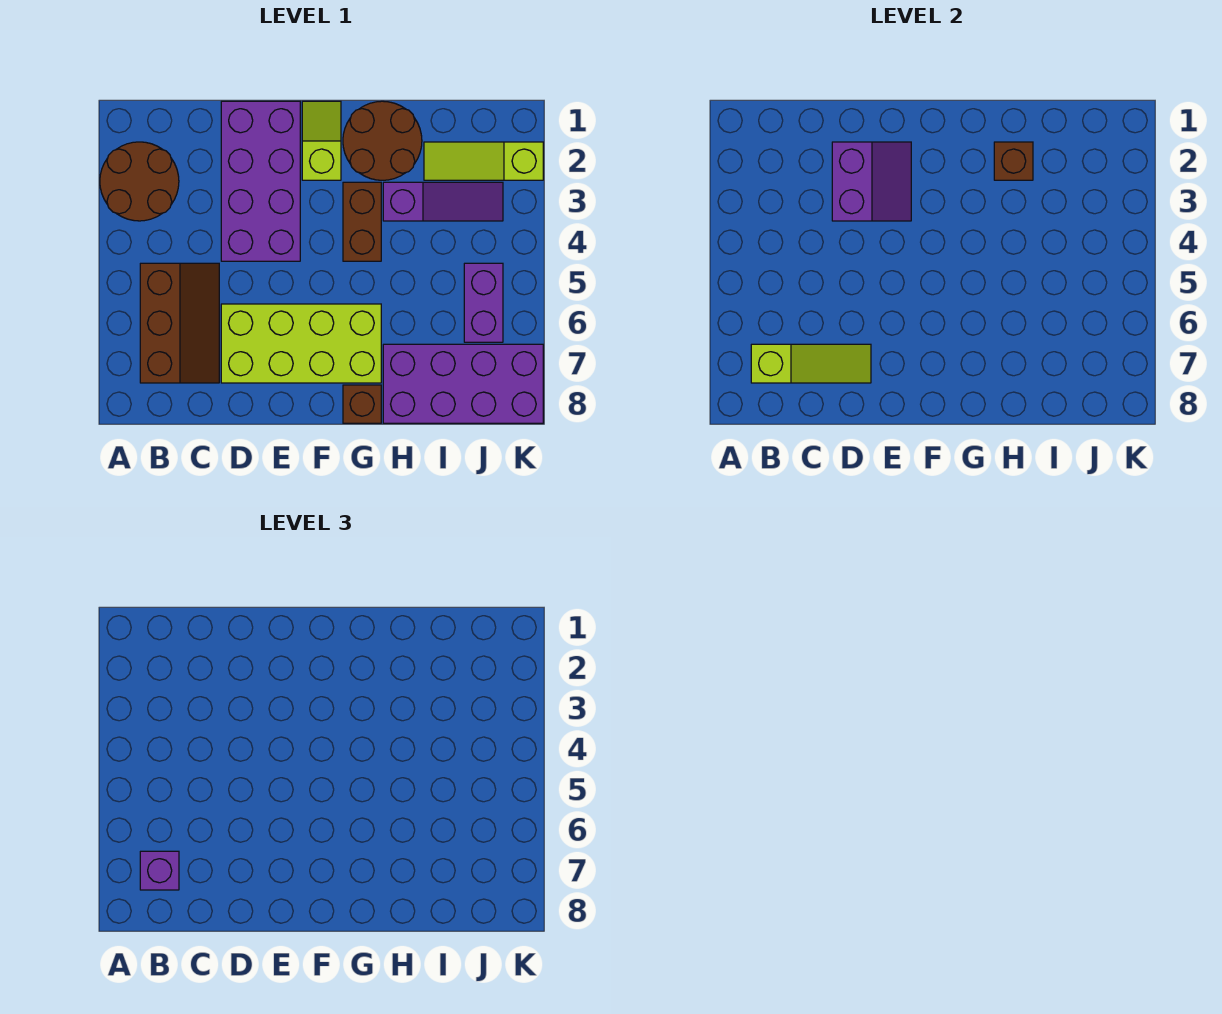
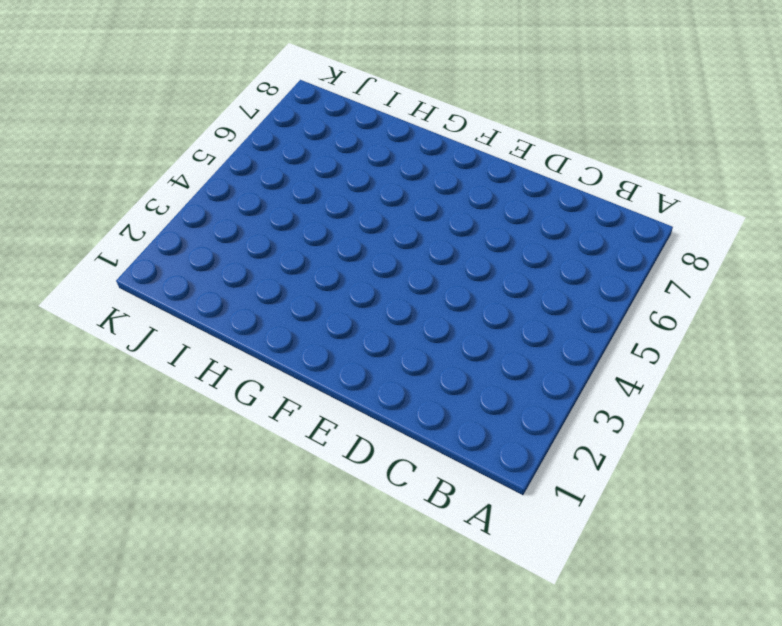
none -> brown round brick A2:B3 level 1
none -> brown slope B5:C7 level 1 top B
none -> purple brick D1:E4 level 1

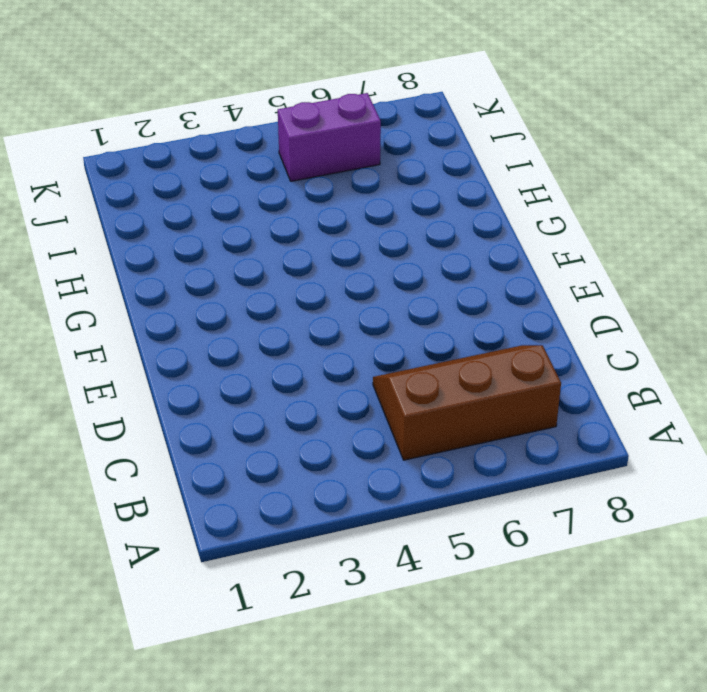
none -> brown round brick A2:B3 level 1
none -> purple brick D1:E4 level 1
none -> lime brick D6:G7 level 1

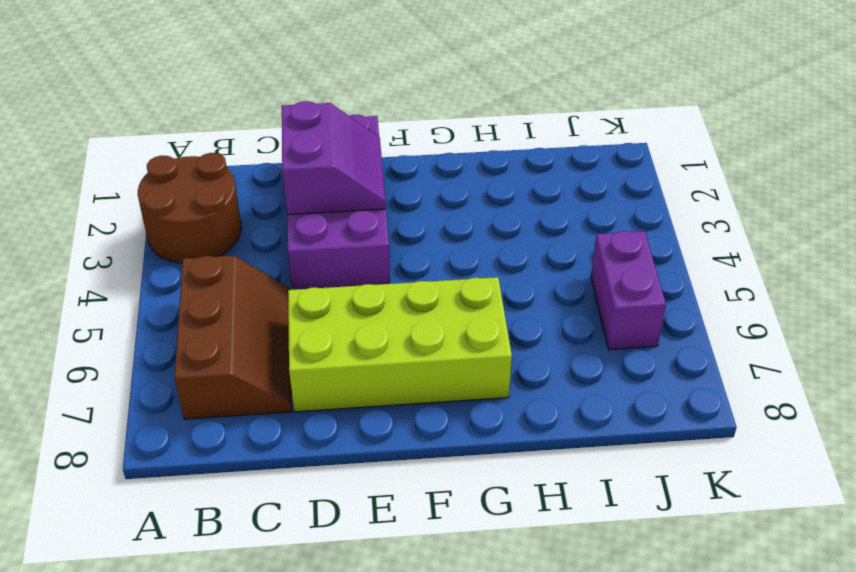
none -> lime slope F1:F2 level 1 top 2
none -> brown round brick G1:H2 level 1
none -> brown brick G3:G4 level 1

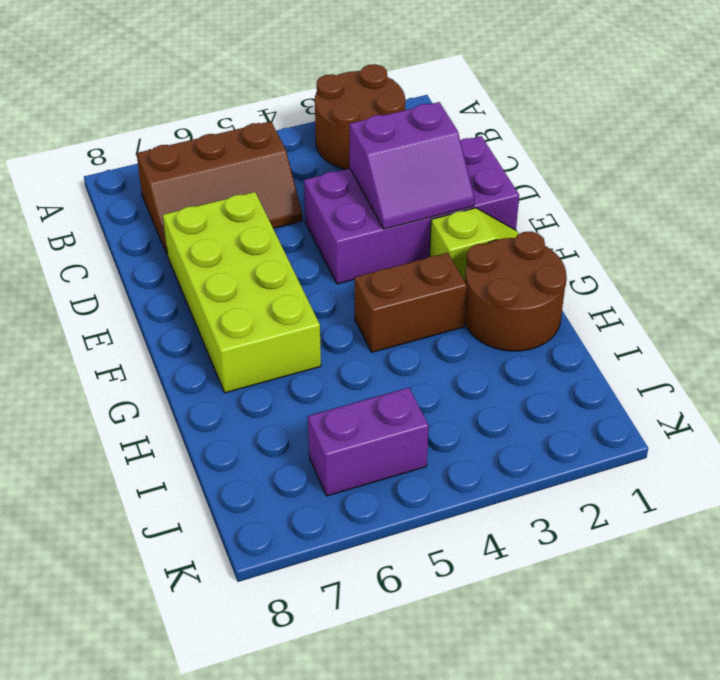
none -> brown brick G8 level 1
none -> purple slope H3:J3 level 1 top H
none -> purple brick H7:K8 level 1

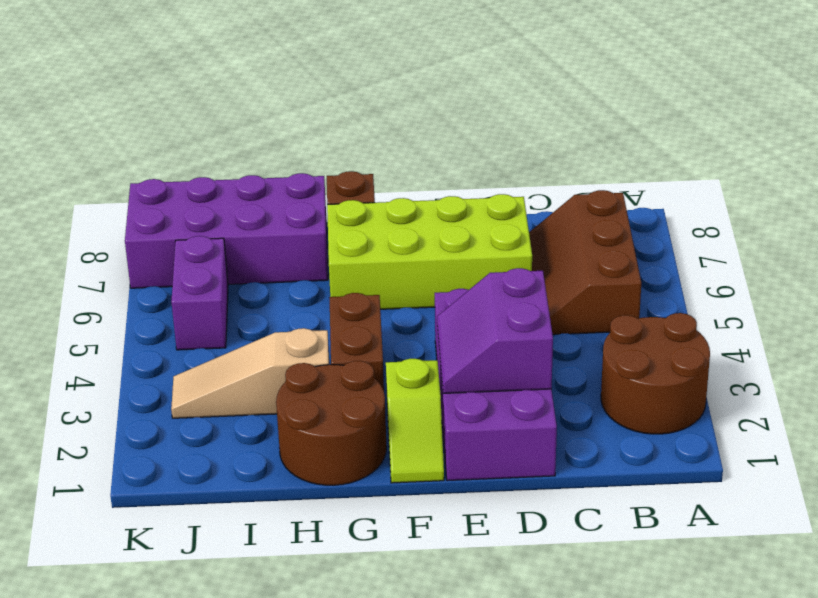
tan slope H3:J3 level 1 top H -> purple slope H3:J3 level 1 top H
none -> lime slope I2:K2 level 1 top K
none -> lime slope B7:D7 level 2 top B
none -> brown brick H2 level 2

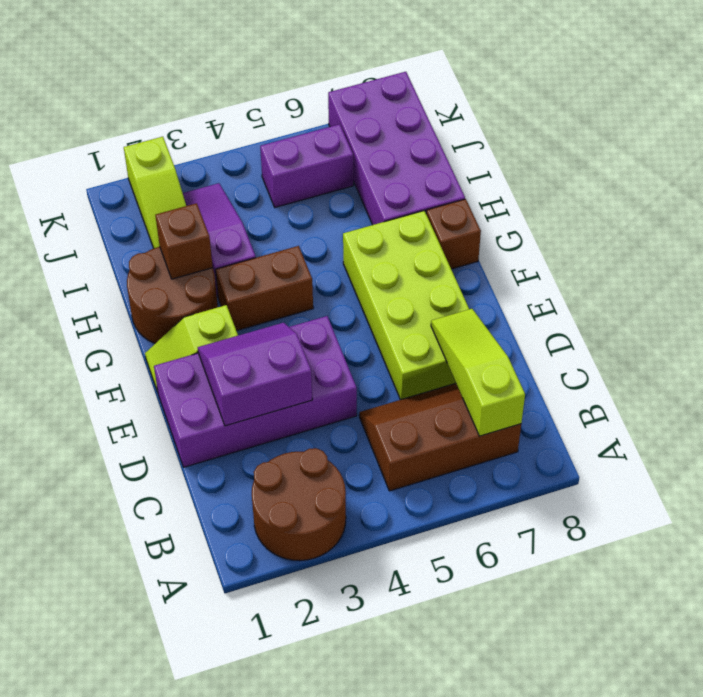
none -> purple brick B7 level 3

